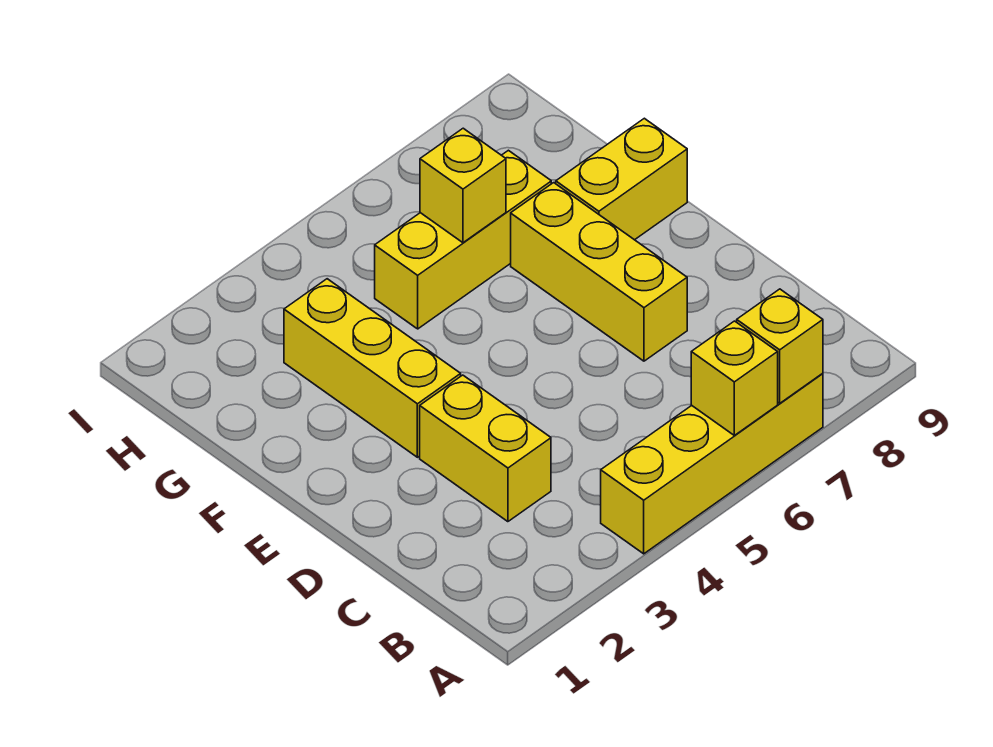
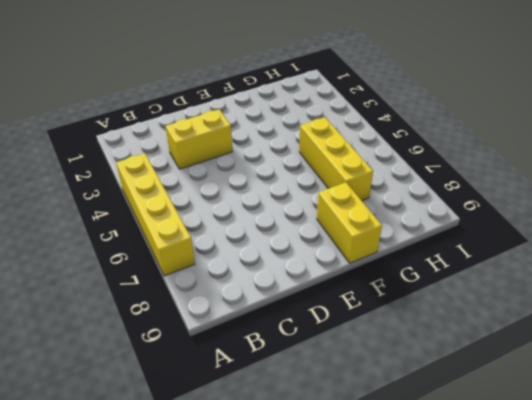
none -> yellow brick D7:F7 level 1
none -> yellow brick E3:G3 level 1

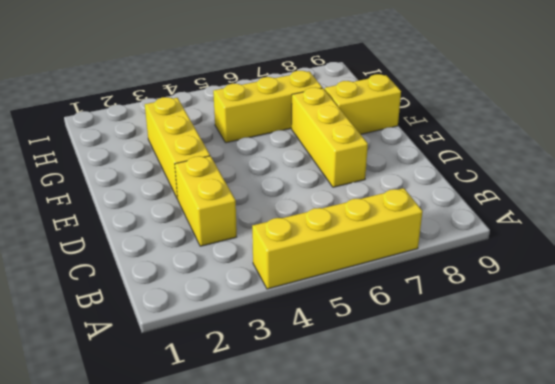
none -> yellow brick A6 level 2
none -> yellow brick A7 level 2

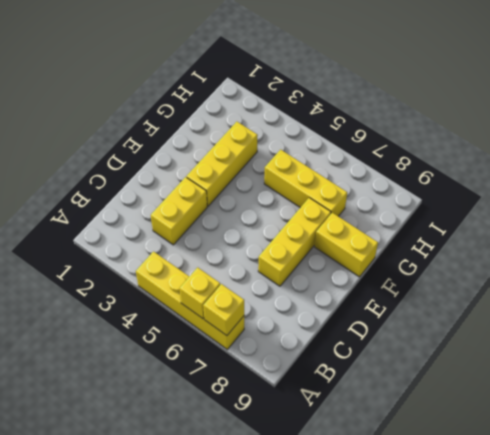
none -> yellow brick G6 level 2

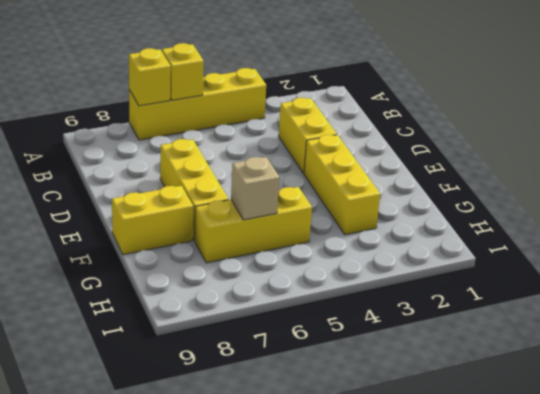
tan brick G6 level 2 -> yellow brick G6 level 2

